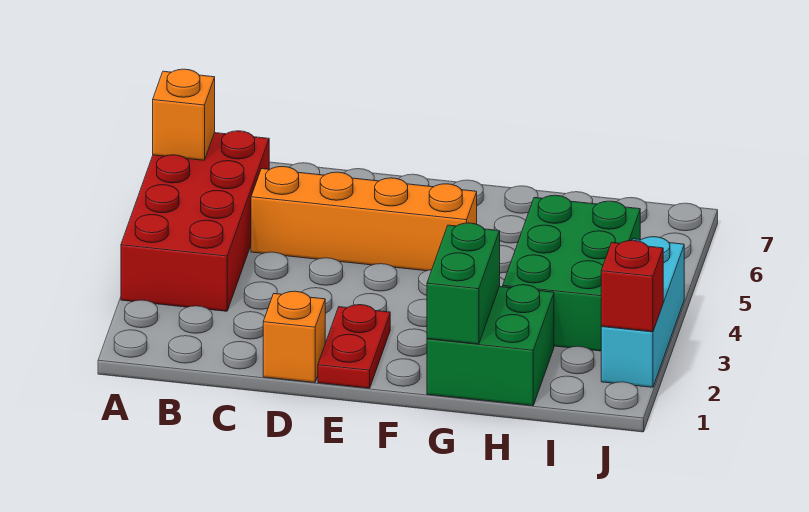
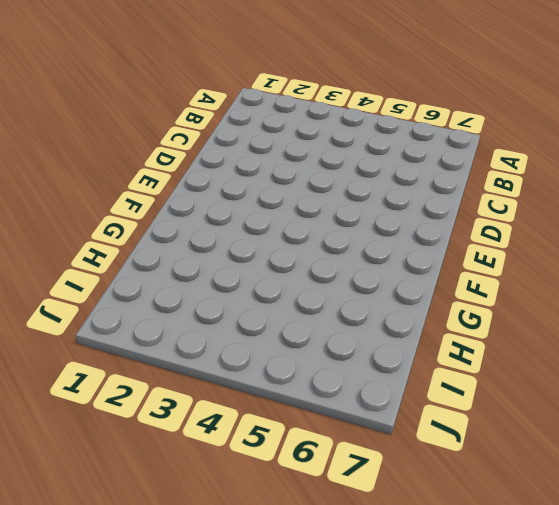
none -> red brick A3:B6 level 1
none -> orange brick C5:F5 level 1

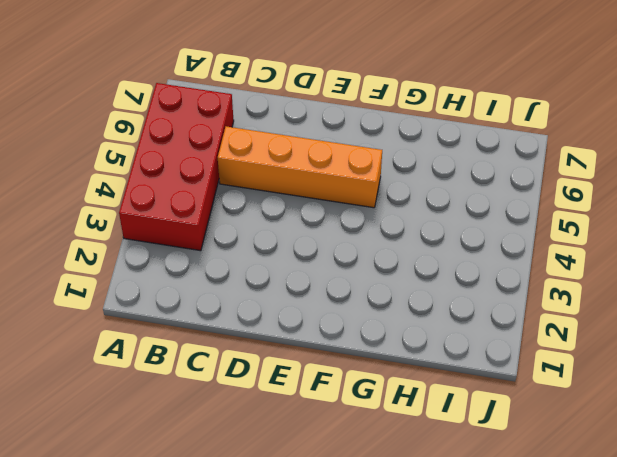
none -> orange brick D1 level 1
none -> red plate E1:E2 level 1

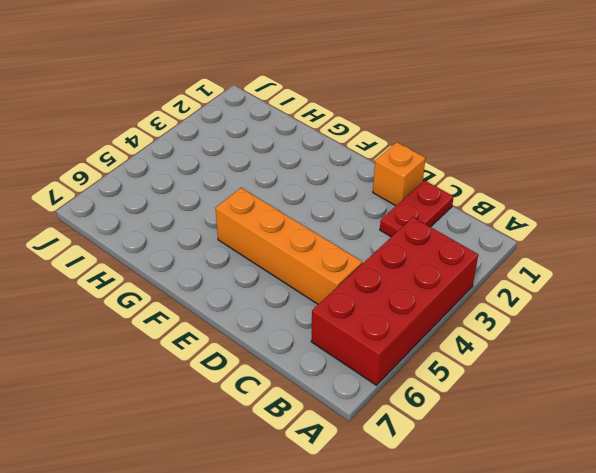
red plate C1:C2 level 1 -> red plate E1:E2 level 1
none -> green brick G1:H2 level 1
none -> green brick H3:I5 level 1

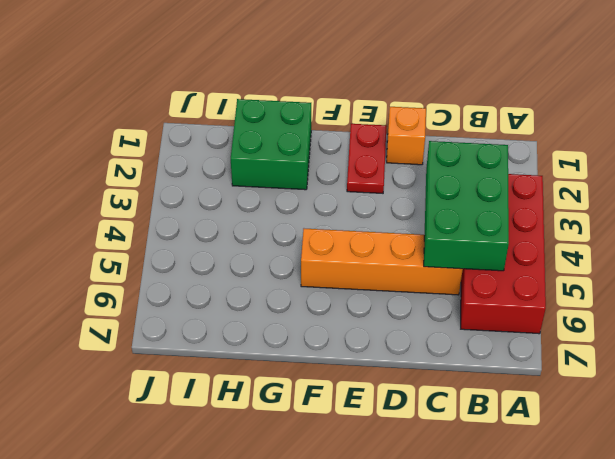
green brick B3:C5 level 2 -> green brick H3:I5 level 1
none -> cyan brick J2:J4 level 1
none -> orange brick A6 level 2

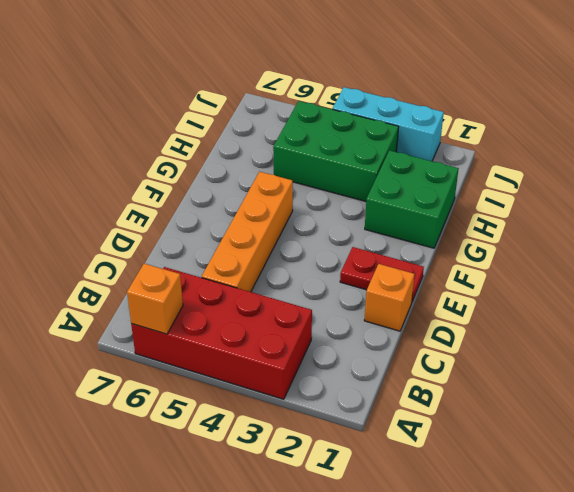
none -> green brick G1:G2 level 2
none -> red brick J2 level 2

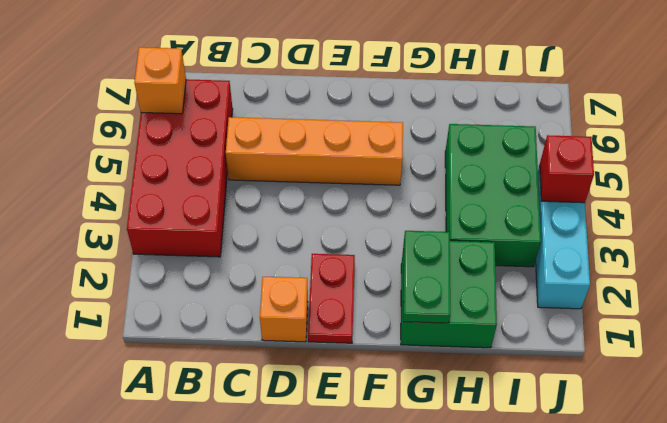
green plate G1:G2 level 2 -> green brick G1:G2 level 2
red brick J4 level 2 -> red brick J2 level 2

